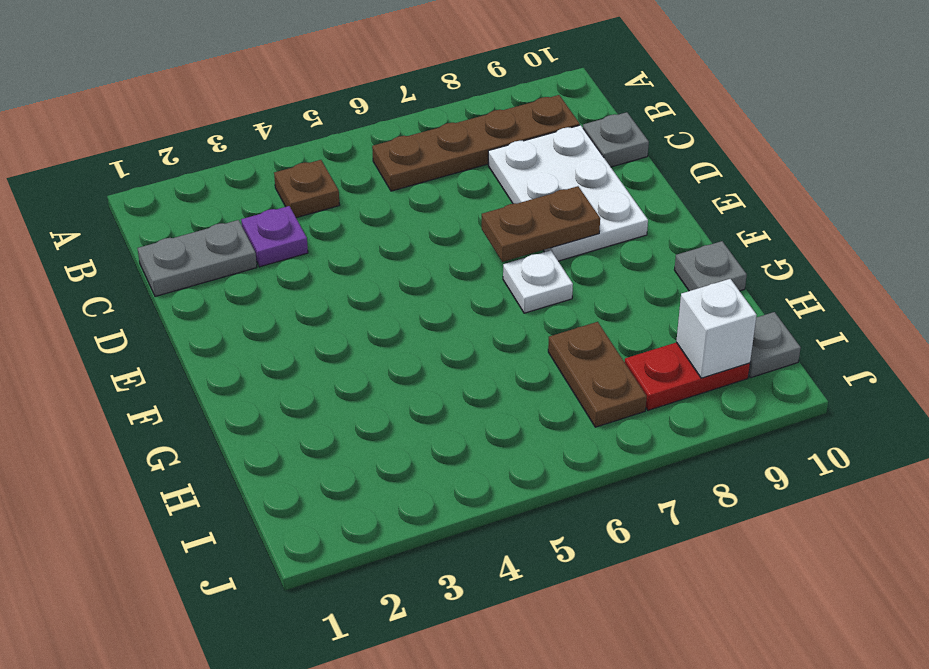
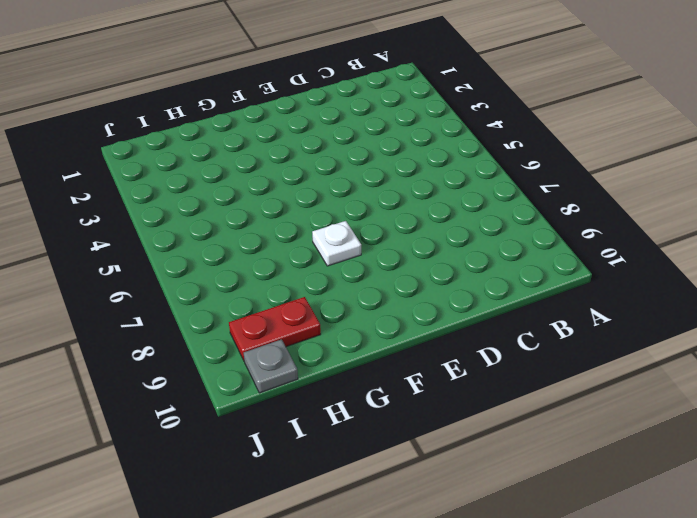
red plate H9:I9 level 1 -> red plate I8:I9 level 1
none -> brown plate B4 level 1
none -> brown plate B6:B9 level 1
none -> grey plate C1:C2 level 1

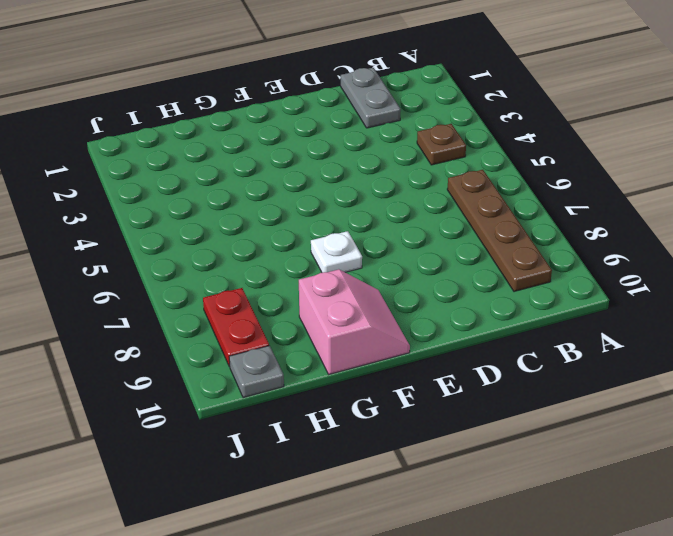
pink slope F9:G10 level 1 top G -> grey plate G10 level 1
none -> purple plate C3 level 1
none -> white plate C8:E9 level 1
none -> grey plate C10 level 1

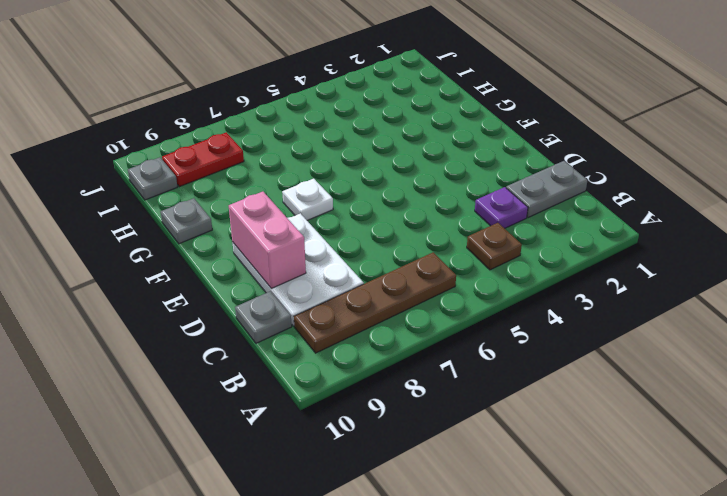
pink brick D9:E9 level 2 -> none
none -> brown plate H7:I7 level 1
none -> brown plate E7:E8 level 2
none -> white brick I9 level 2

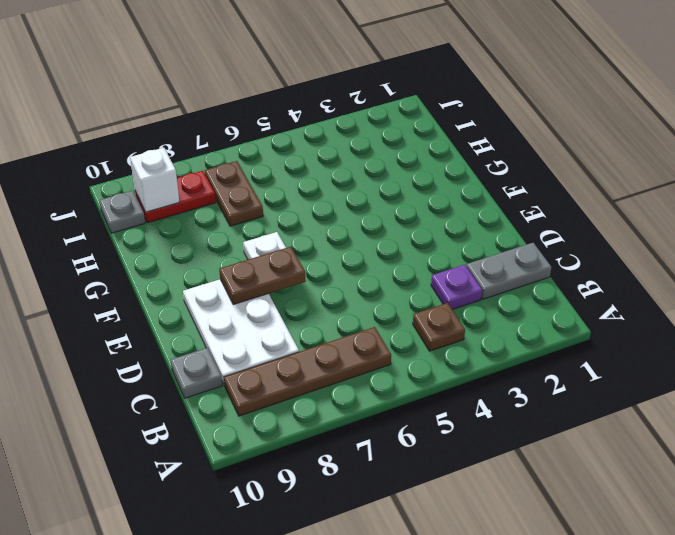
none -> grey plate G10 level 1

